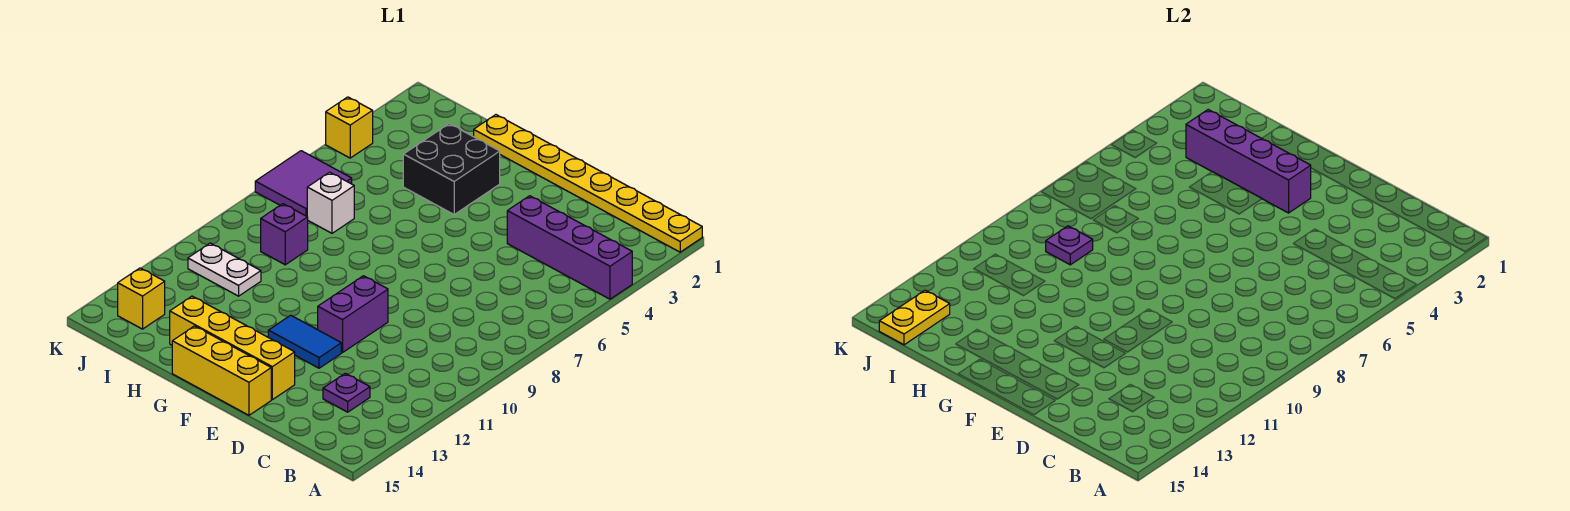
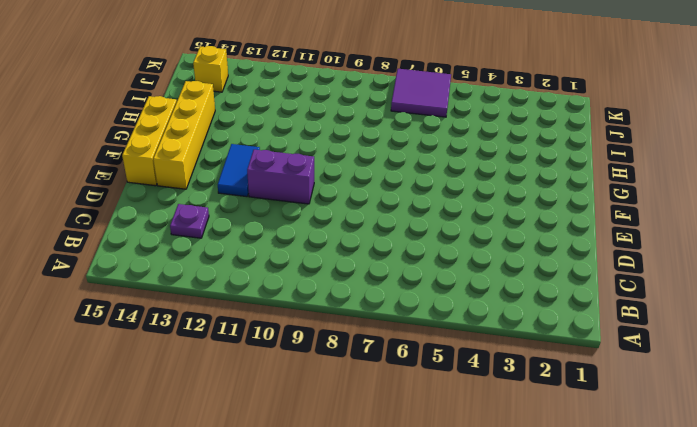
none -> yellow plate A1:H1 level 1
none -> purple brick A4:D4 level 1
none -> black brick G3:H4 level 1

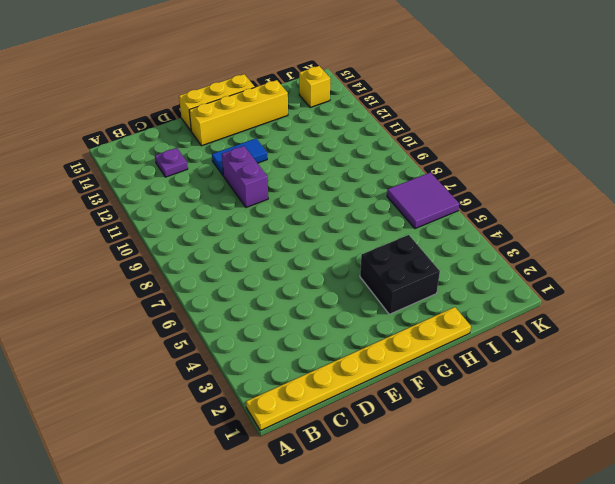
none -> purple brick A4:D4 level 1
none -> white brick I7 level 1
none -> purple brick I9 level 1

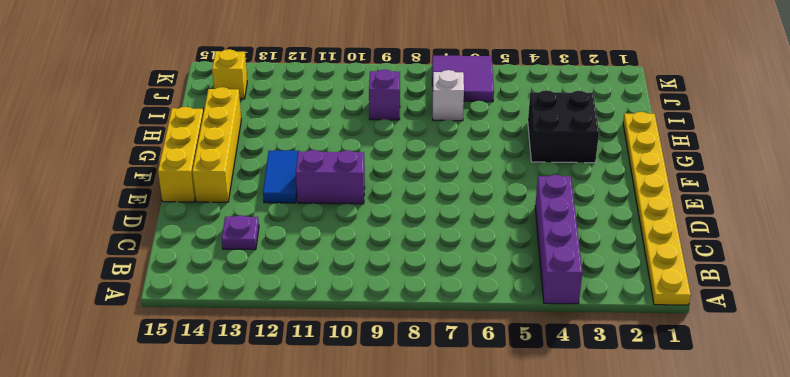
none -> white plate I11:J11 level 1
none -> yellow brick K4 level 1
none -> purple brick F3:I3 level 2

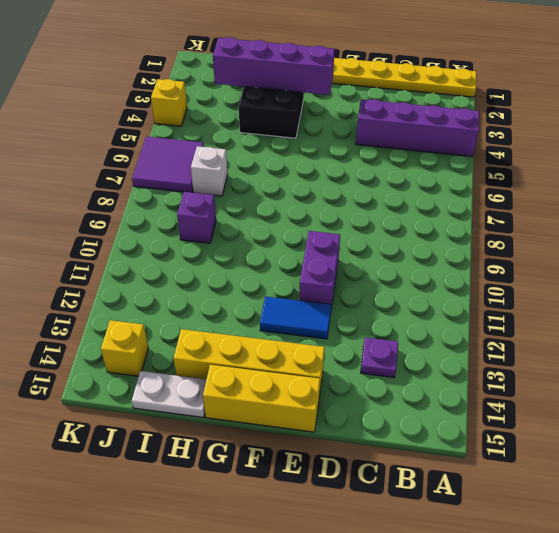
white plate H15:I15 level 1 -> white plate I11:J11 level 1
none -> purple plate I9 level 2
none -> yellow plate J14:J15 level 2

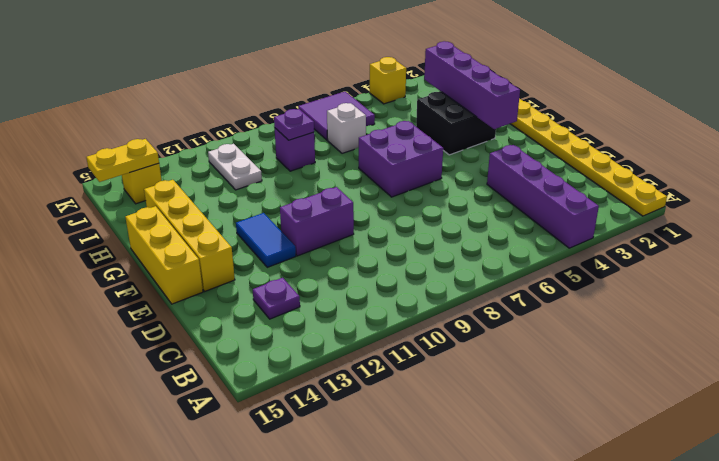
purple brick F6:G7 level 1 -> none

